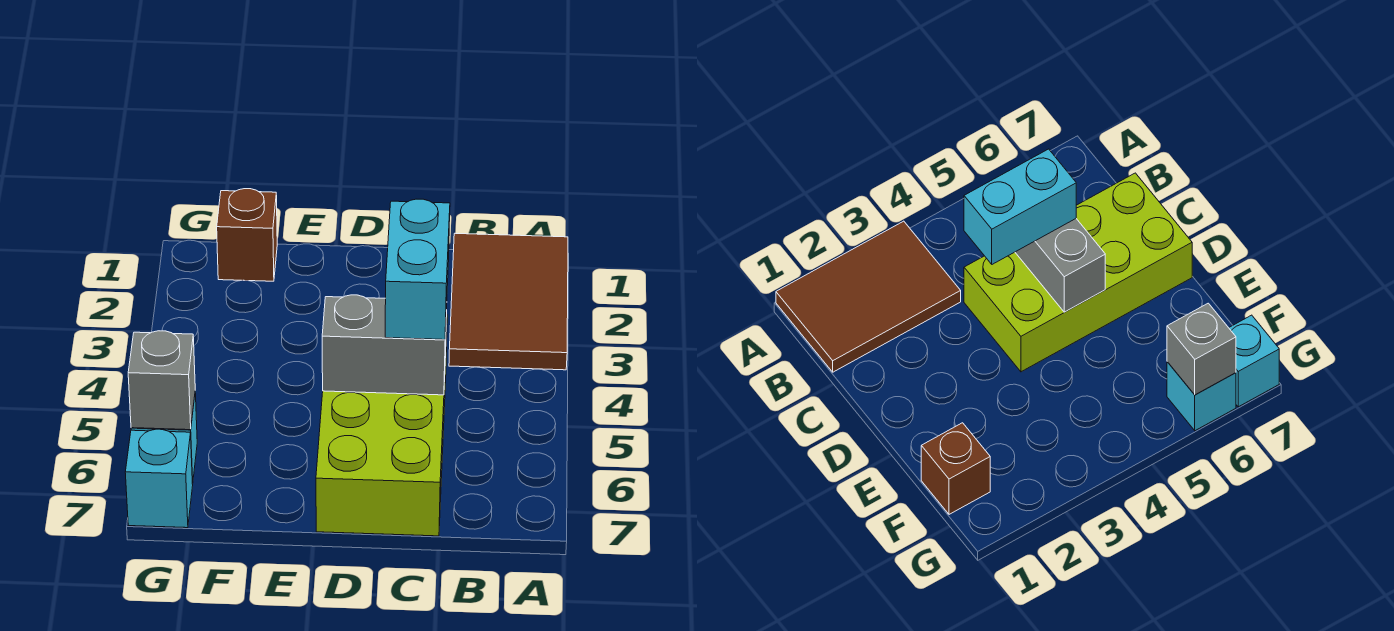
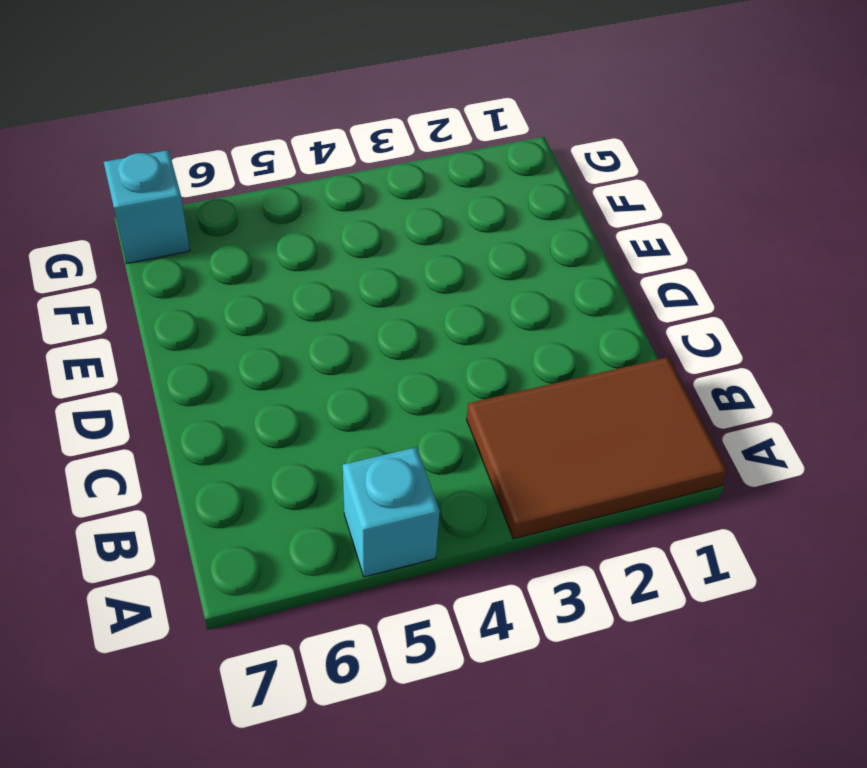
cyan brick A5 level 1 -> cyan brick G6 level 1
none -> lime brick C4:D7 level 1
none -> brown brick F1 level 1

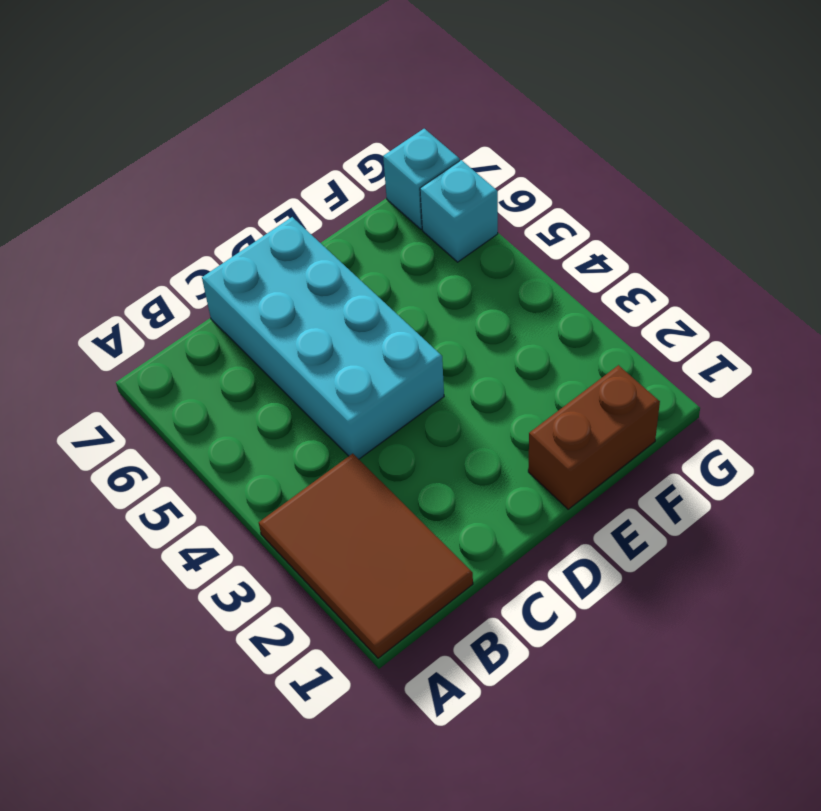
cyan brick C4:D7 level 1 -> lime brick C4:D7 level 1
brown brick E1:F1 level 1 -> brown brick F1 level 1
none -> grey brick C5:D5 level 2
none -> grey brick G6 level 2

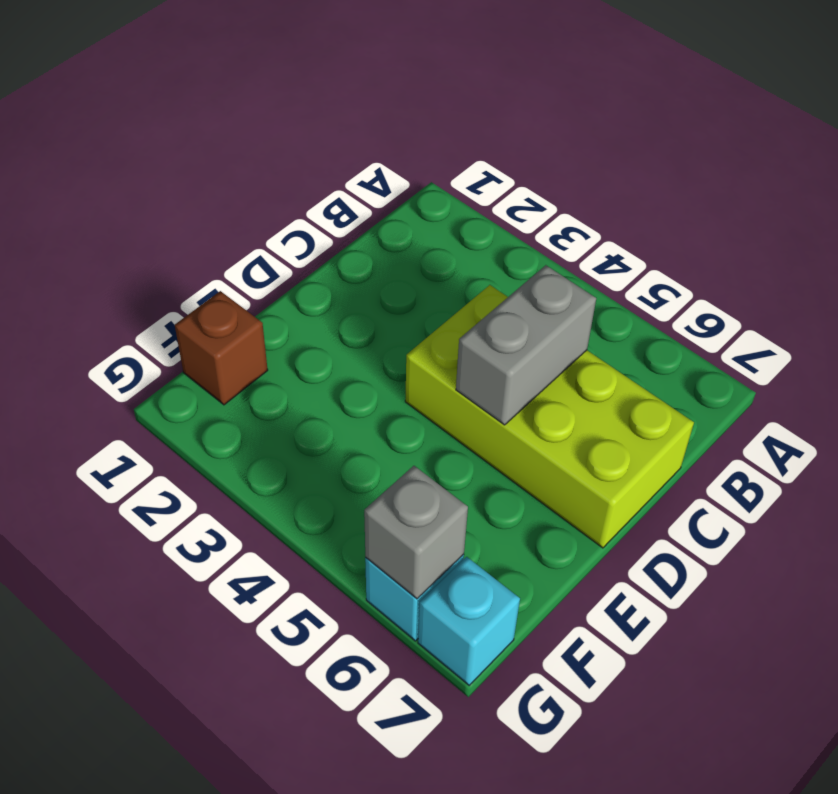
none -> brown tile A1:B3 level 1
none -> cyan brick C4:C5 level 3

